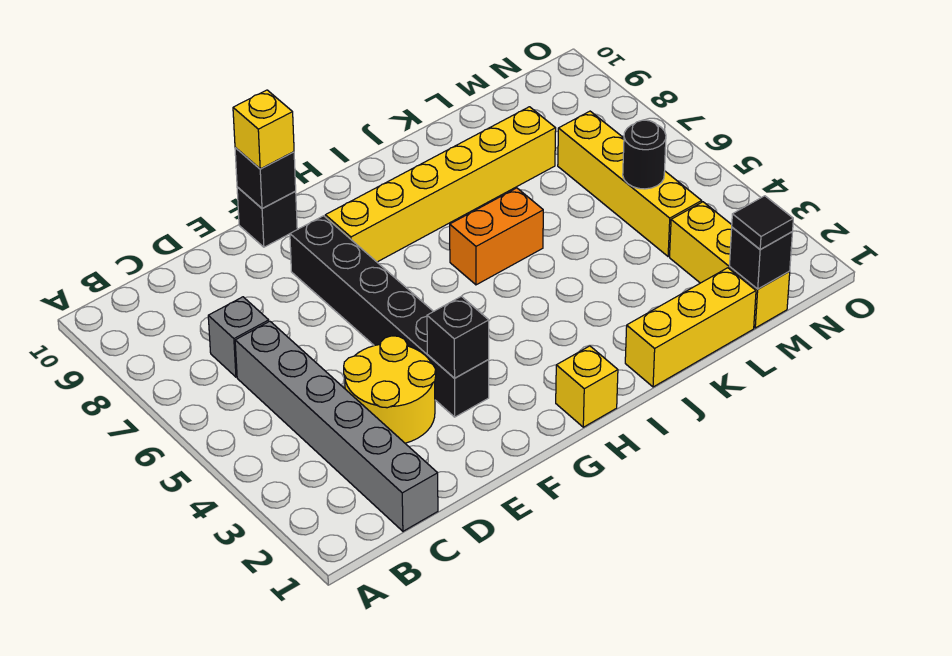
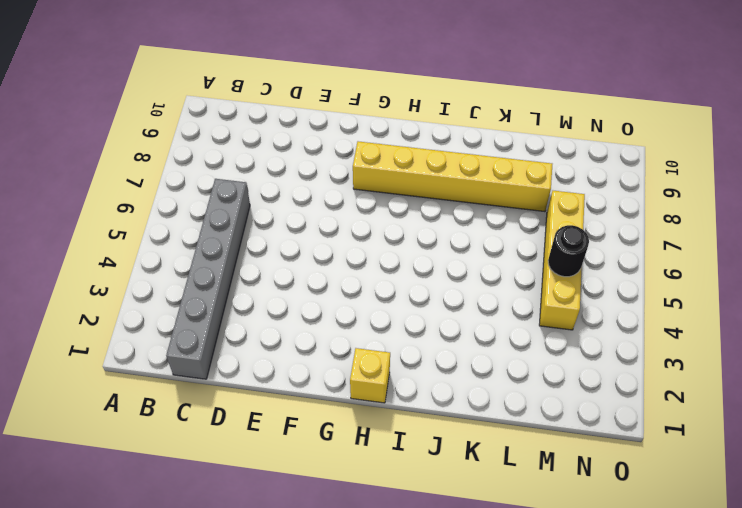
none -> grey brick C7 level 1
none -> yellow round brick D3:E4 level 1
none -> black brick F3:F8 level 1

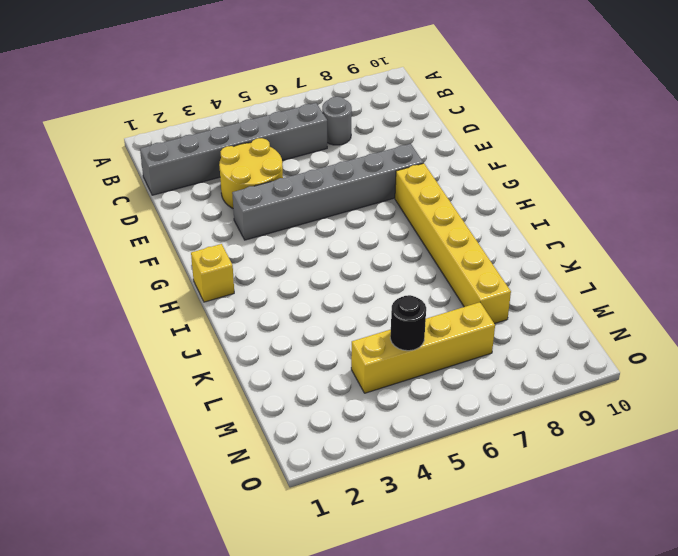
grey round brick C7 level 1 -> grey brick C7 level 1
grey brick F3:F8 level 1 -> black brick F3:F8 level 1
none -> black brick F10 level 1
none -> orange brick I6:J6 level 1
none -> yellow brick J1:L1 level 1

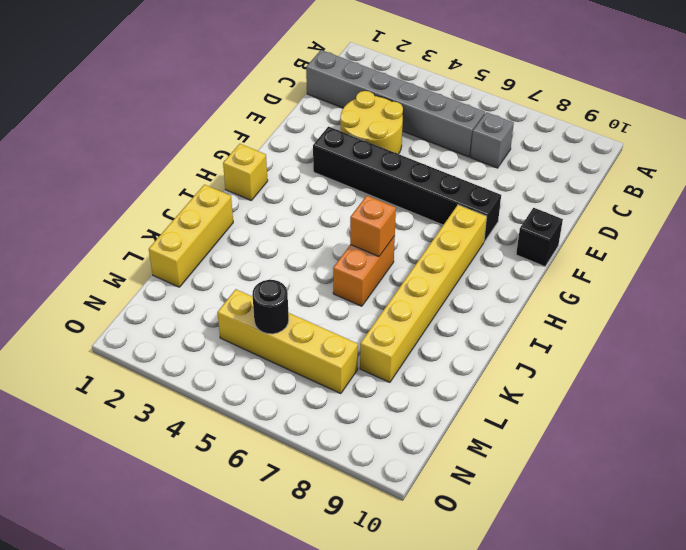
orange brick I6 level 2 -> none
none -> yellow brick M1:M3 level 1
none -> black brick F3 level 2
none -> black brick F10 level 2

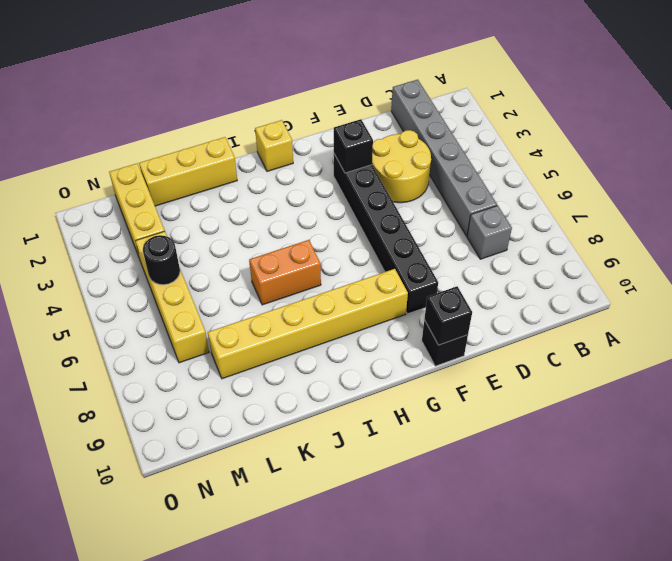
none -> black brick M1 level 2
none -> yellow brick F10 level 3
none -> black tile M1 level 3

